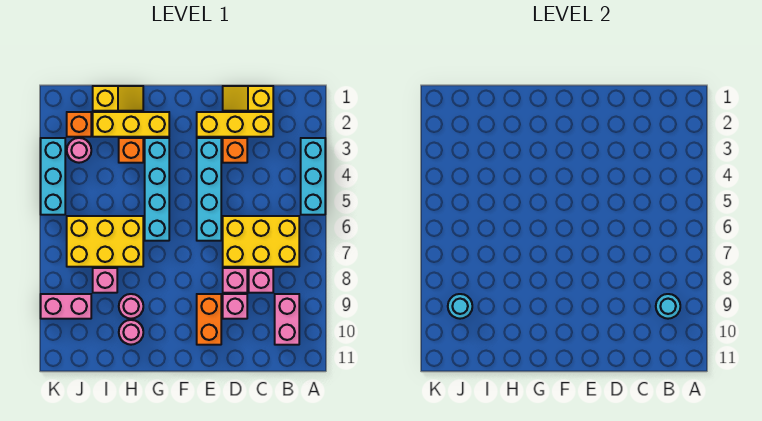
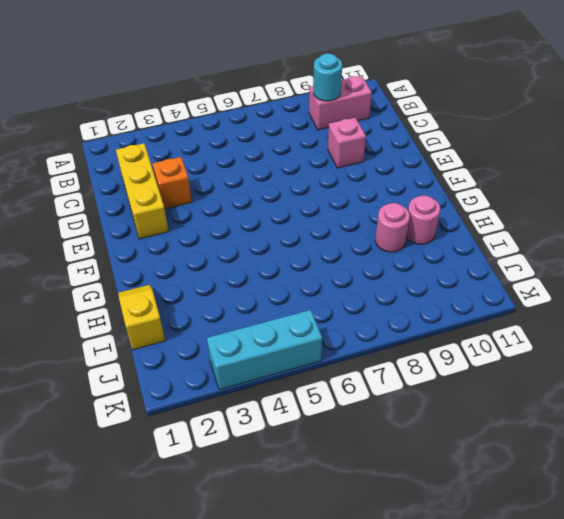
none -> cyan brick A3:A5 level 1
none -> yellow brick B6:D7 level 1
none -> yellow slope C1:D1 level 1 top C

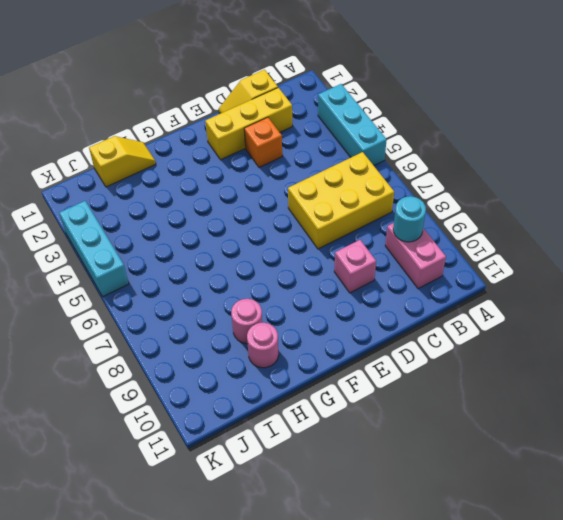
none -> pink brick C8 level 1
none -> pink brick D8 level 1
none -> cyan brick E3:E6 level 1

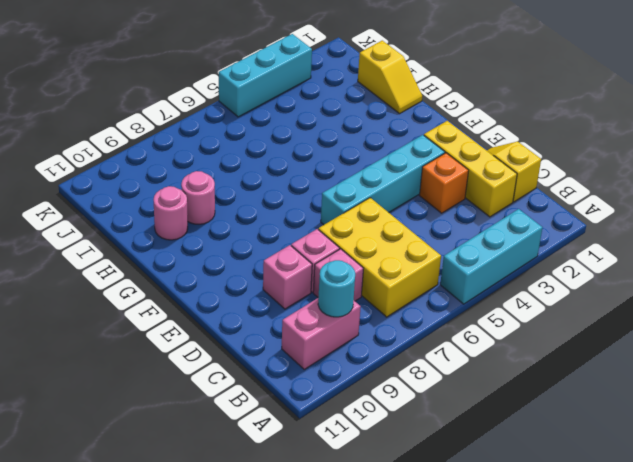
none -> orange brick E9:E10 level 1
none -> yellow brick G2:I2 level 1
none -> cyan brick G3:G6 level 1

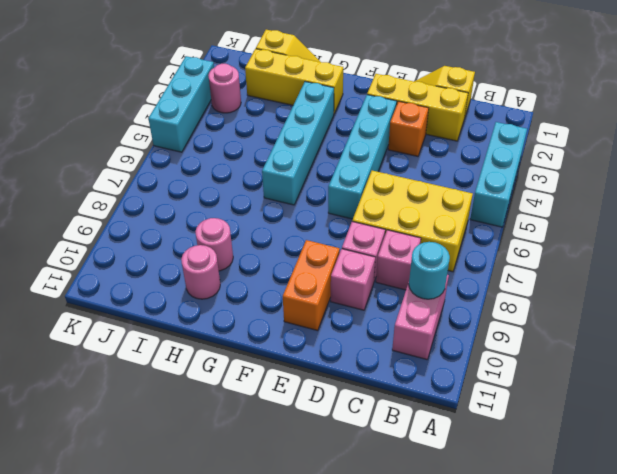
none -> orange brick H3 level 1
none -> yellow brick H6:J7 level 1
none -> pink brick I8 level 1

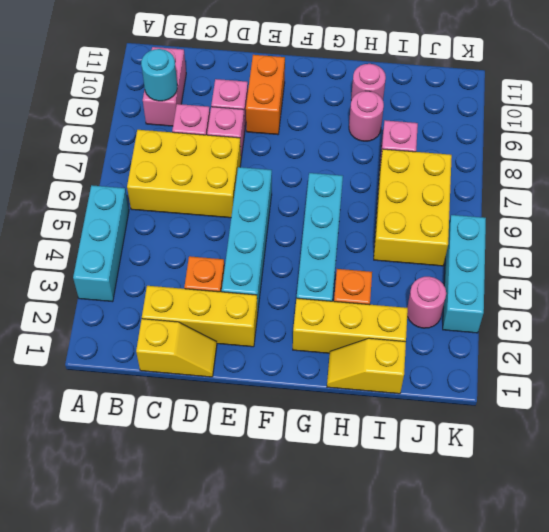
yellow brick I5:J7 level 1 -> yellow brick H6:J7 level 1
none -> orange brick J2 level 1
none -> pink brick J9:K9 level 1
none -> cyan round brick J9 level 2

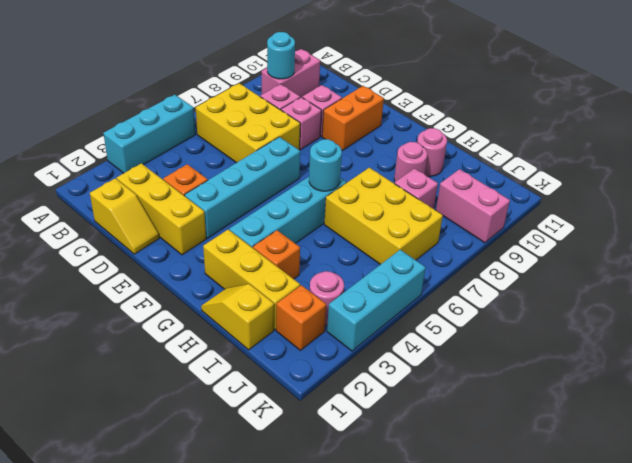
cyan round brick G6 level 2 -> cyan round brick J9 level 2

